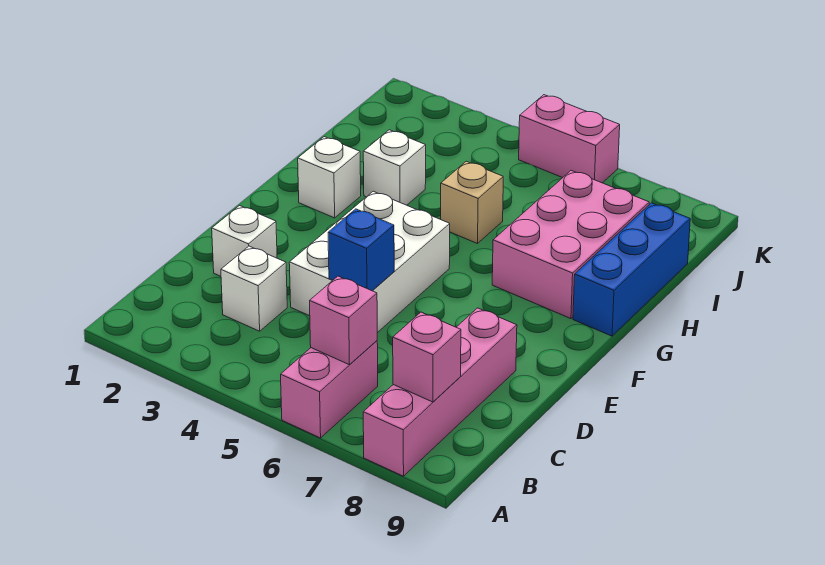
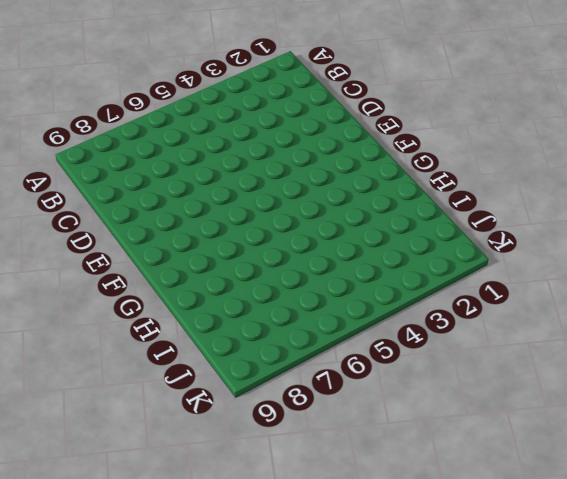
none -> pink brick A6:B6 level 1
none -> pink brick A8:D8 level 1
none -> white brick C3 level 1

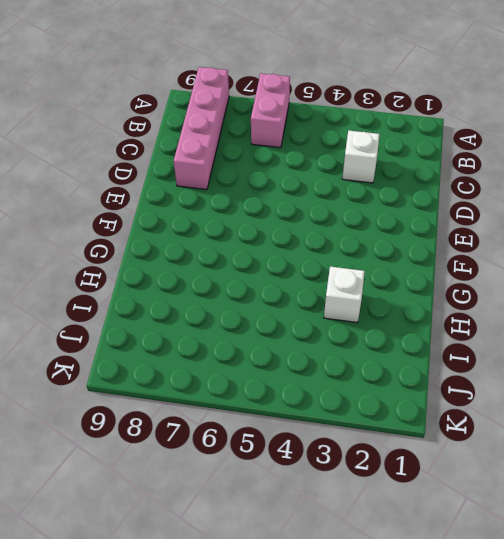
none -> white brick D2 level 1
none -> white brick D4:F5 level 1
none -> white brick G2 level 1

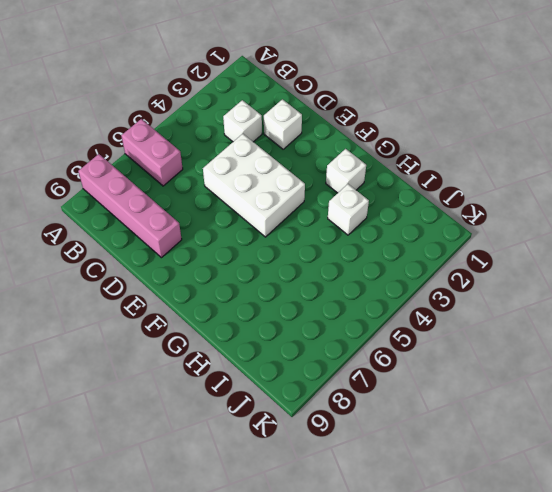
none -> pink brick G7:I8 level 1
none -> blue brick G9:I9 level 1
none -> tan brick H5 level 1

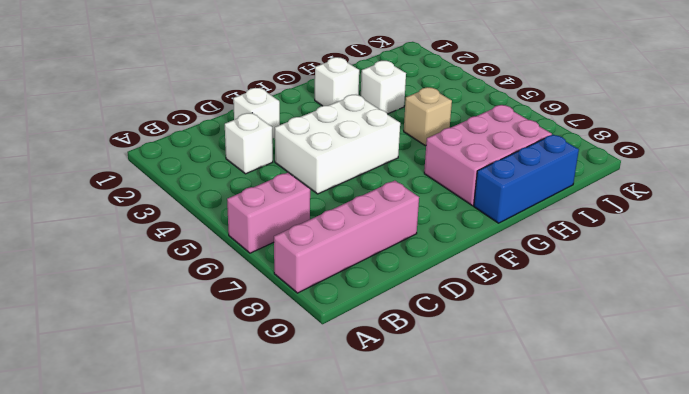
none -> pink brick K5:K6 level 1
none -> pink brick B6 level 2
none -> pink brick B8 level 2

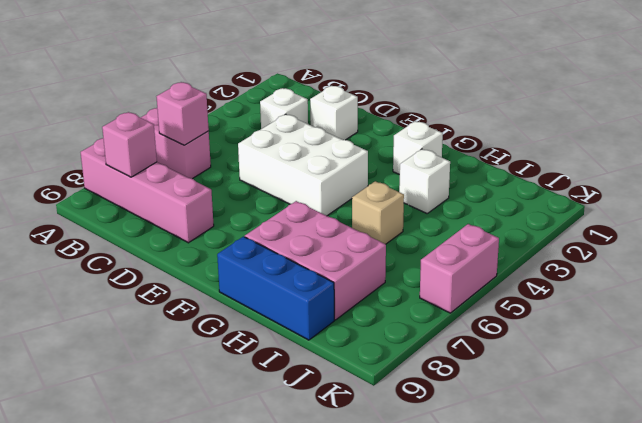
none -> blue brick D5 level 2

